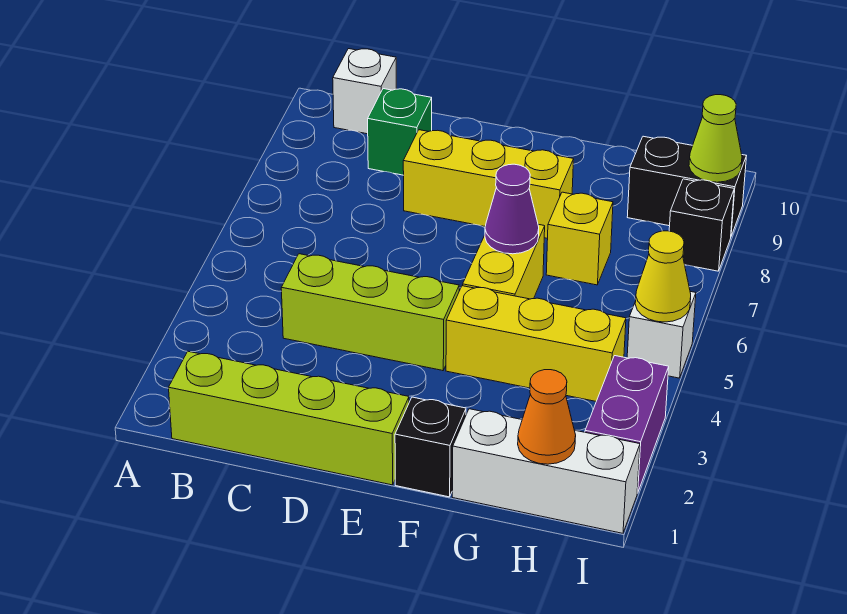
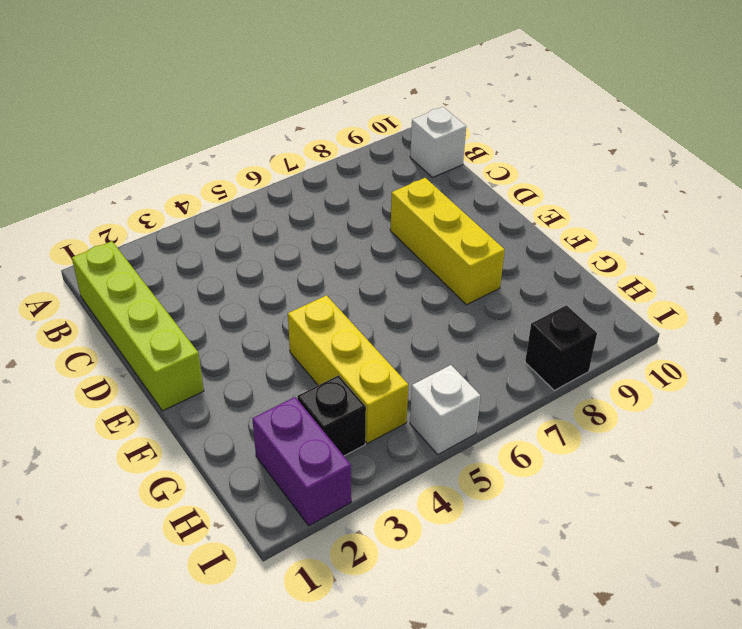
purple brick H2:I2 level 1 -> purple brick I2:I3 level 1
black brick H3 level 1 -> black brick F1 level 1
none -> lime brick C4:E4 level 1
none -> green brick C9 level 1
none -> yellow brick F5:F6 level 1

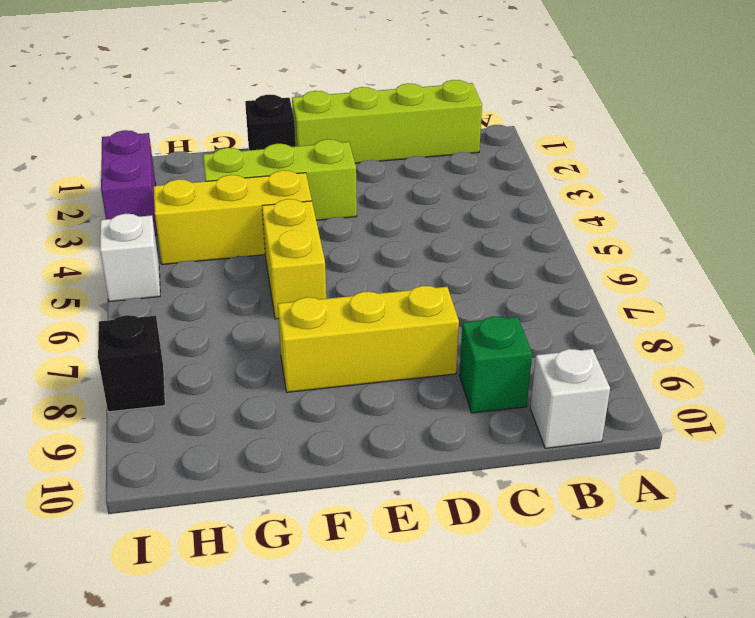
lime brick E3:G3 level 1 -> lime brick C4:E4 level 1
none -> white brick G1:I1 level 1
none -> yellow brick G7 level 1
none -> black brick H9:I9 level 1

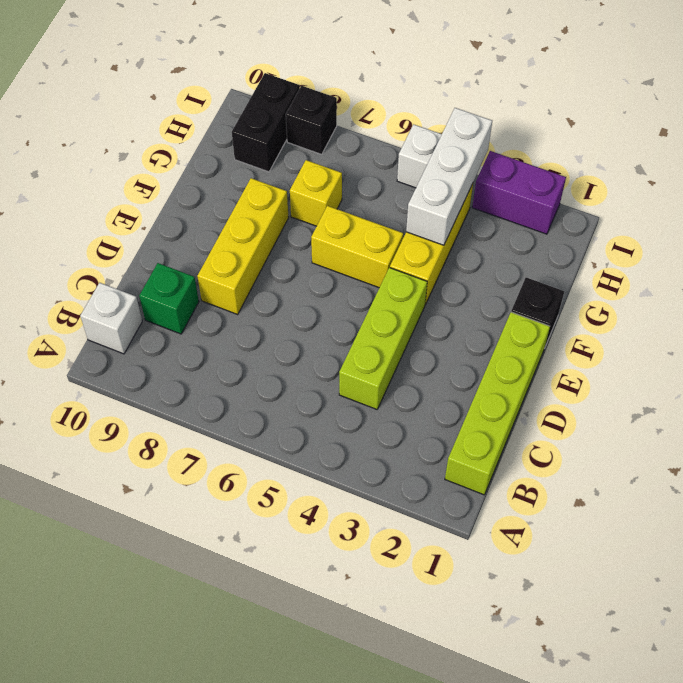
white brick G4:I4 level 2 -> white brick G1:I1 level 1
none -> purple cone F6 level 2
none -> orange cone H1 level 2
none -> yellow cone I5 level 2

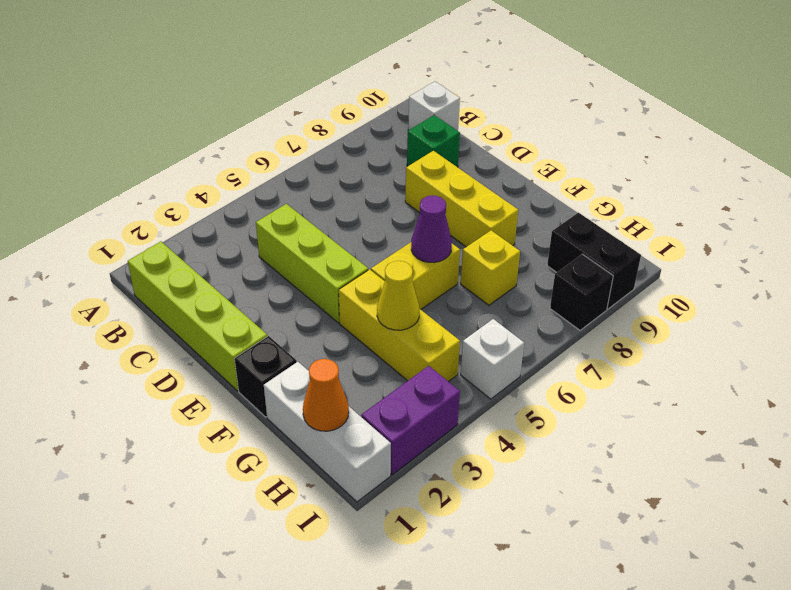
yellow cone G4 level 2 -> yellow cone I5 level 2
none -> lime cone I9 level 2

